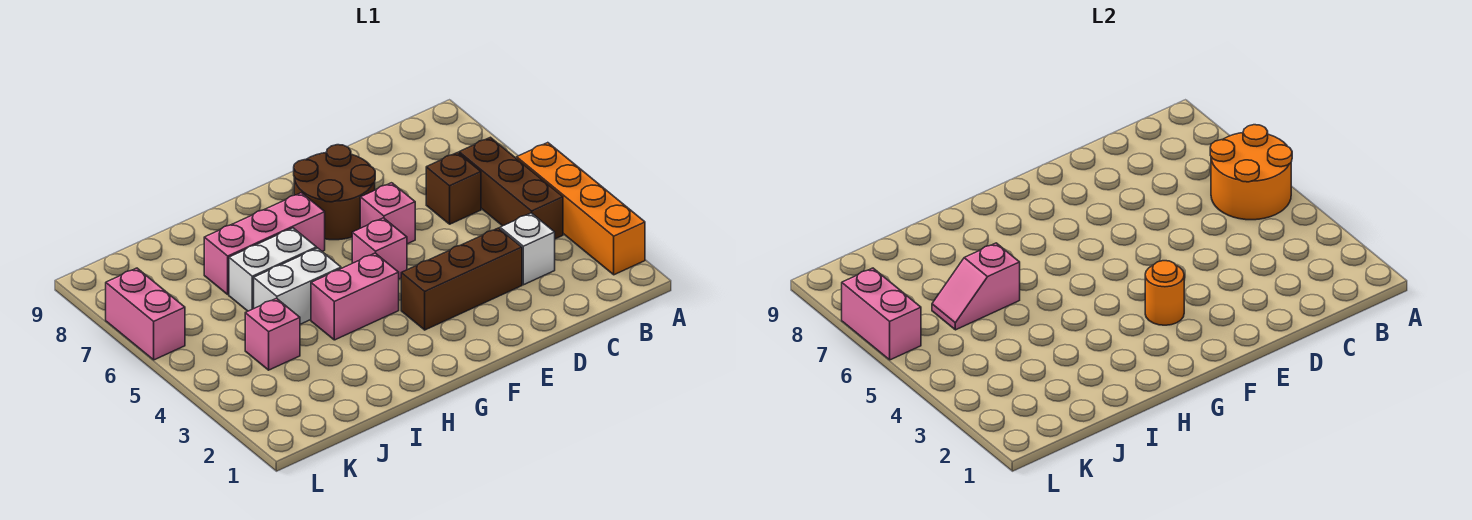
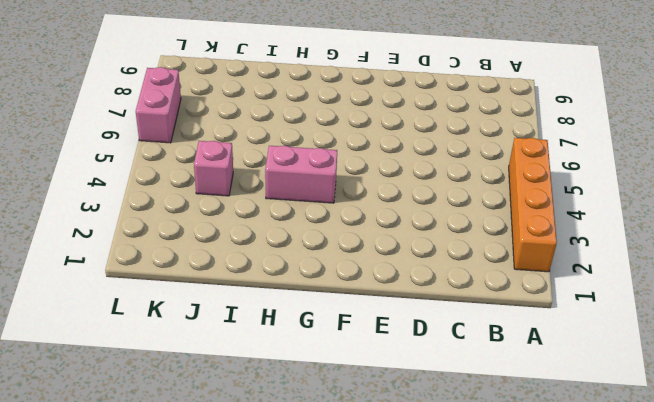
none -> brown brick B4:B6 level 1
none -> white brick C3 level 1
none -> brown brick C6 level 1

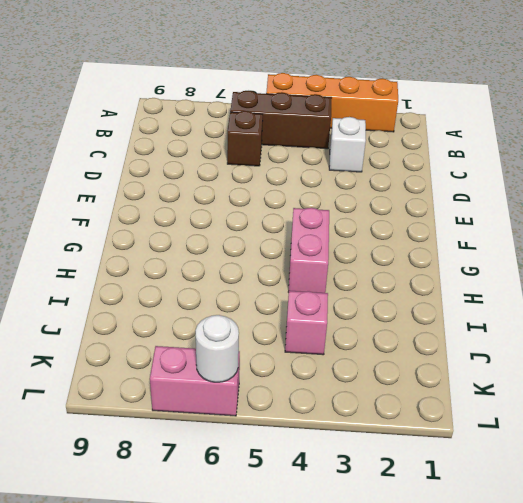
white round brick L6 level 2 -> pink brick L6:L7 level 2
none -> brown brick D3:F3 level 1
none -> pink brick E6 level 1
none -> brown round brick E7:F8 level 1

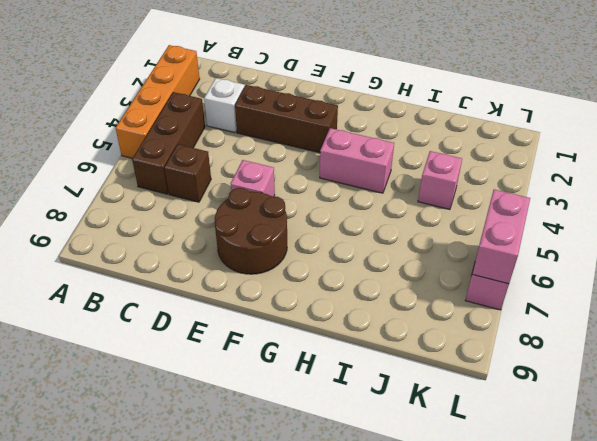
none -> pink brick F5 level 1
none -> pink brick G7:I7 level 1
none -> white brick H5:I5 level 1

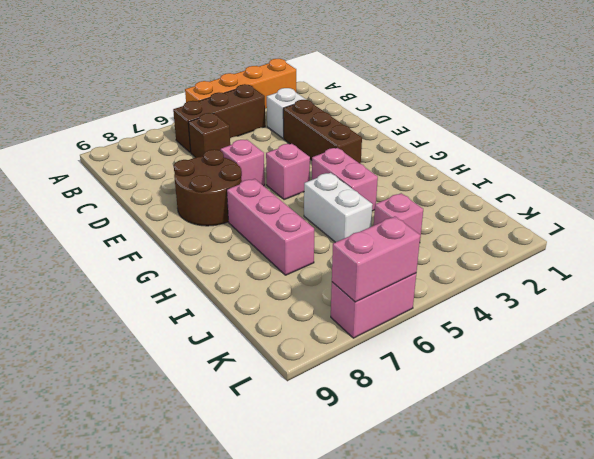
none -> white brick H6:I6 level 1
none -> orange round brick A5:B6 level 2
none -> orange round brick F3 level 2

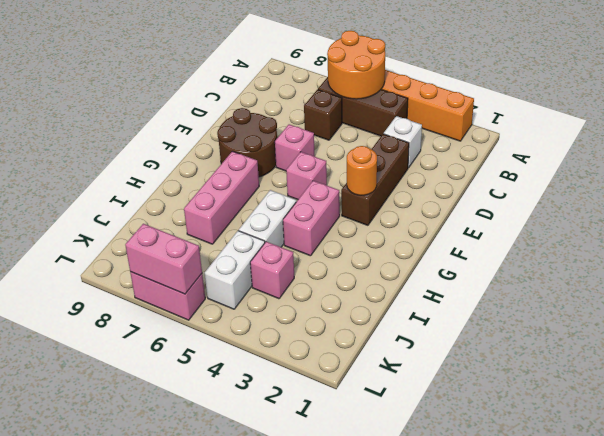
white brick J5:K5 level 1 -> white brick H6:I6 level 1
none -> pink slope I6:J6 level 2 top I

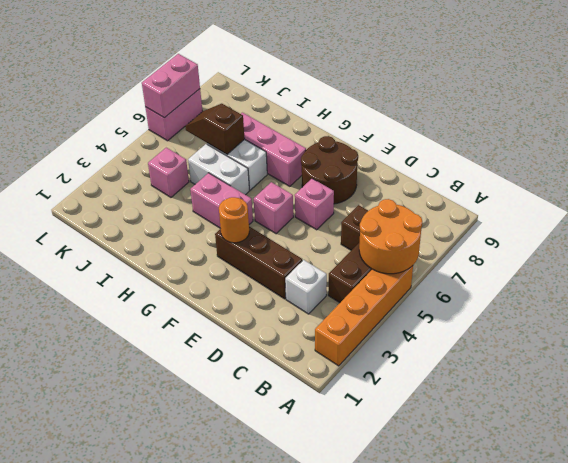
brown slope I6:J6 level 2 top I -> pink slope I6:J6 level 2 top I

